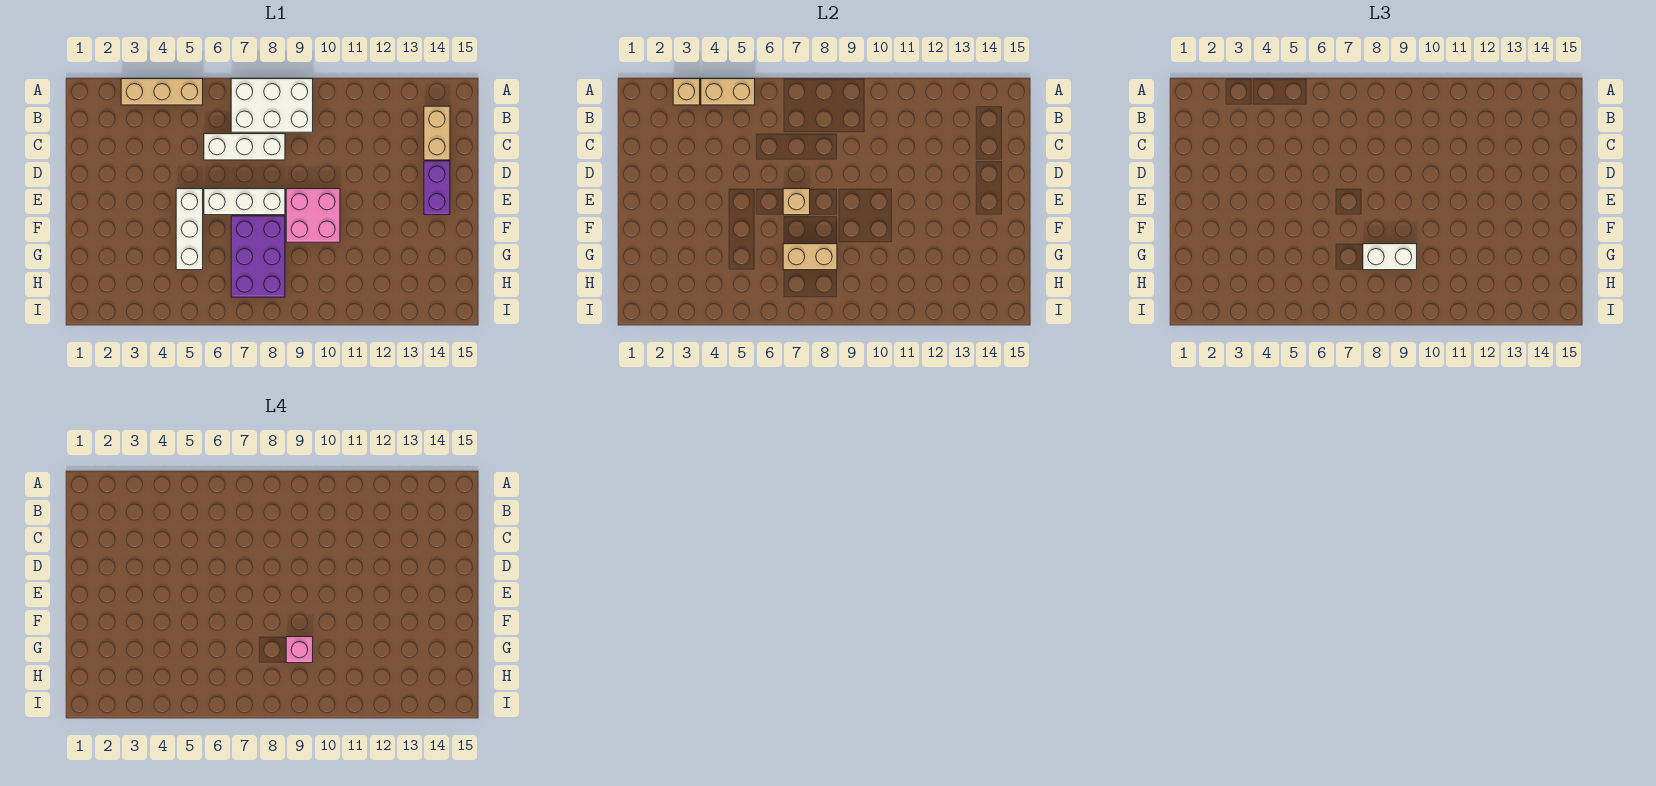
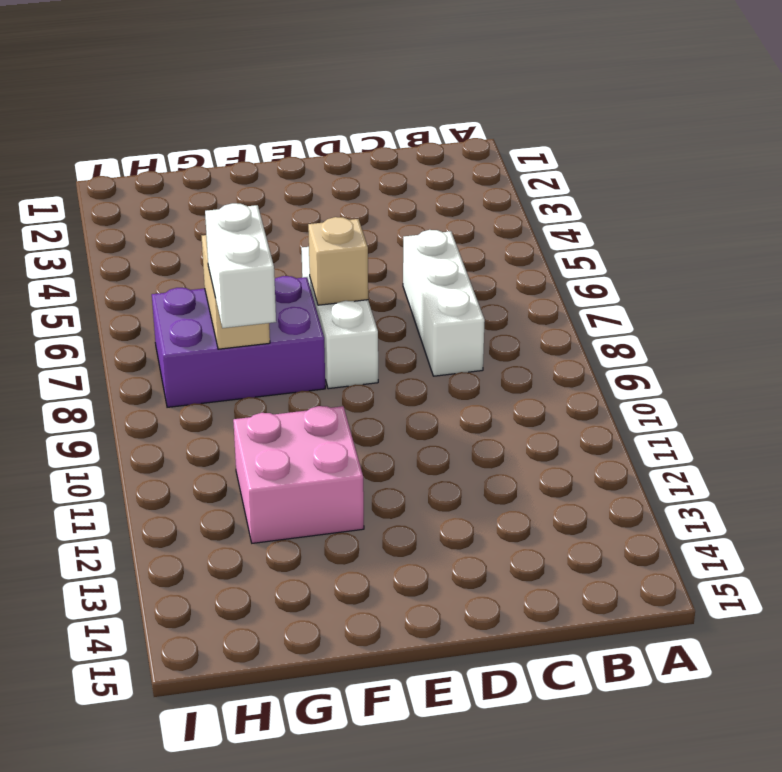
pink brick F11:G12 level 1 -> pink brick E9:F10 level 1
none -> tan brick A3:A5 level 1
none -> white brick A7:B9 level 1
none -> tan brick B14:C14 level 1

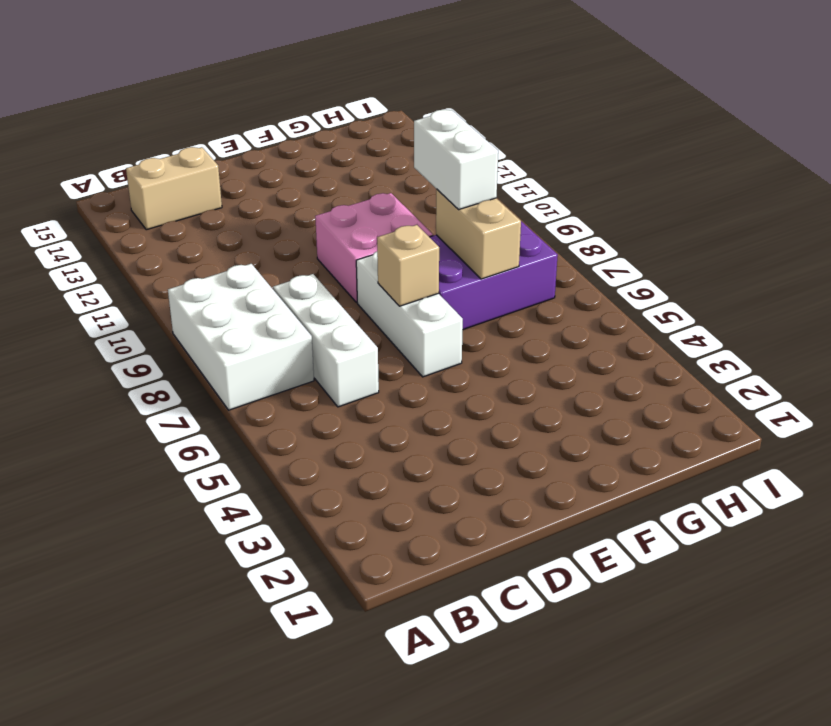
none -> tan brick A3:A5 level 1
none -> purple brick D14:E14 level 1
none -> white brick E5:G5 level 1

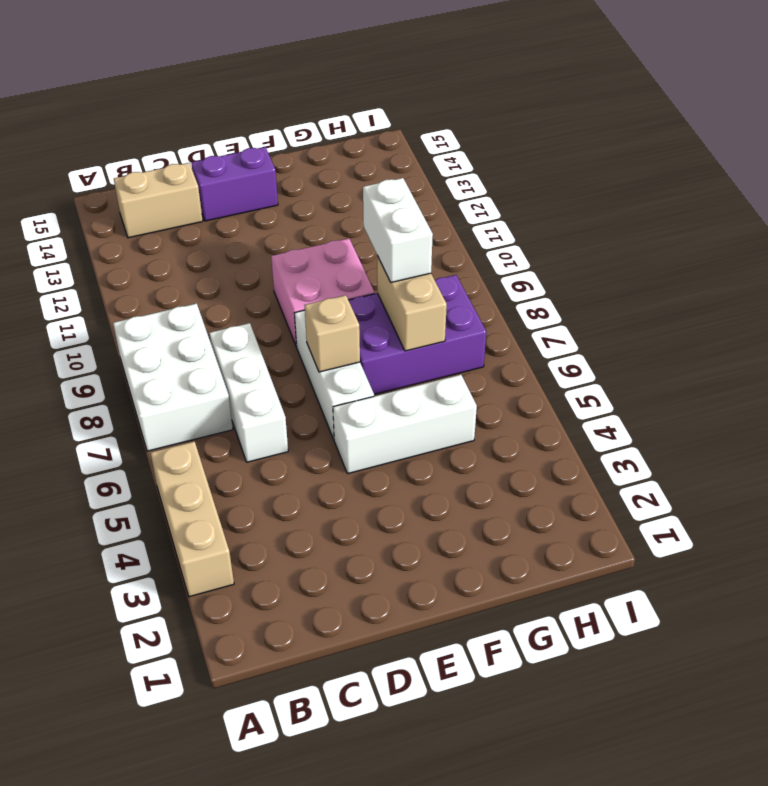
none -> tan brick A3 level 2
none -> tan brick A4:A5 level 2
none -> pink brick G9 level 4

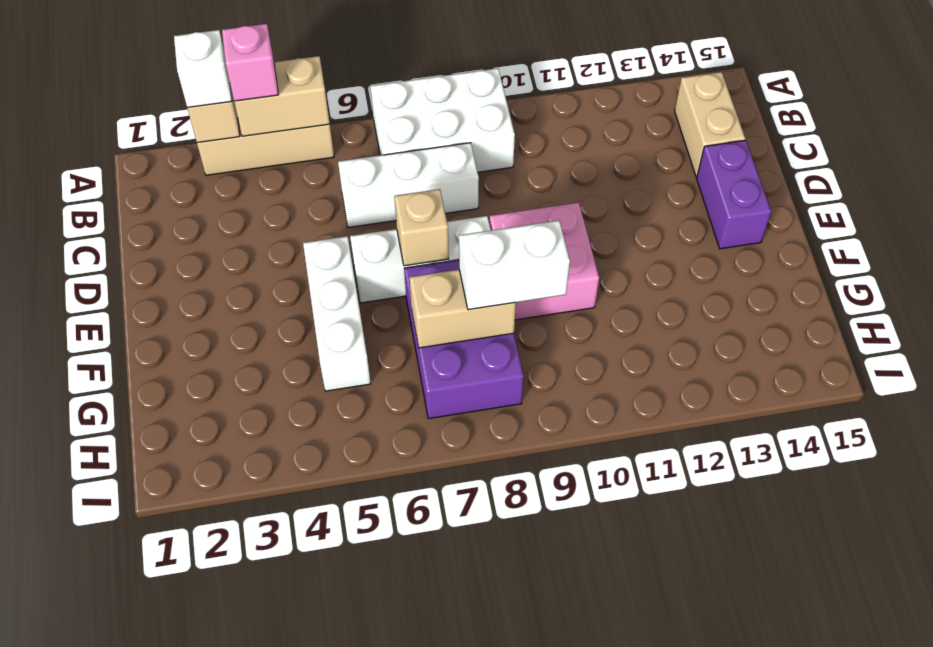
white brick A3 level 3 -> none
pink brick A4 level 3 -> pink brick G9 level 4

